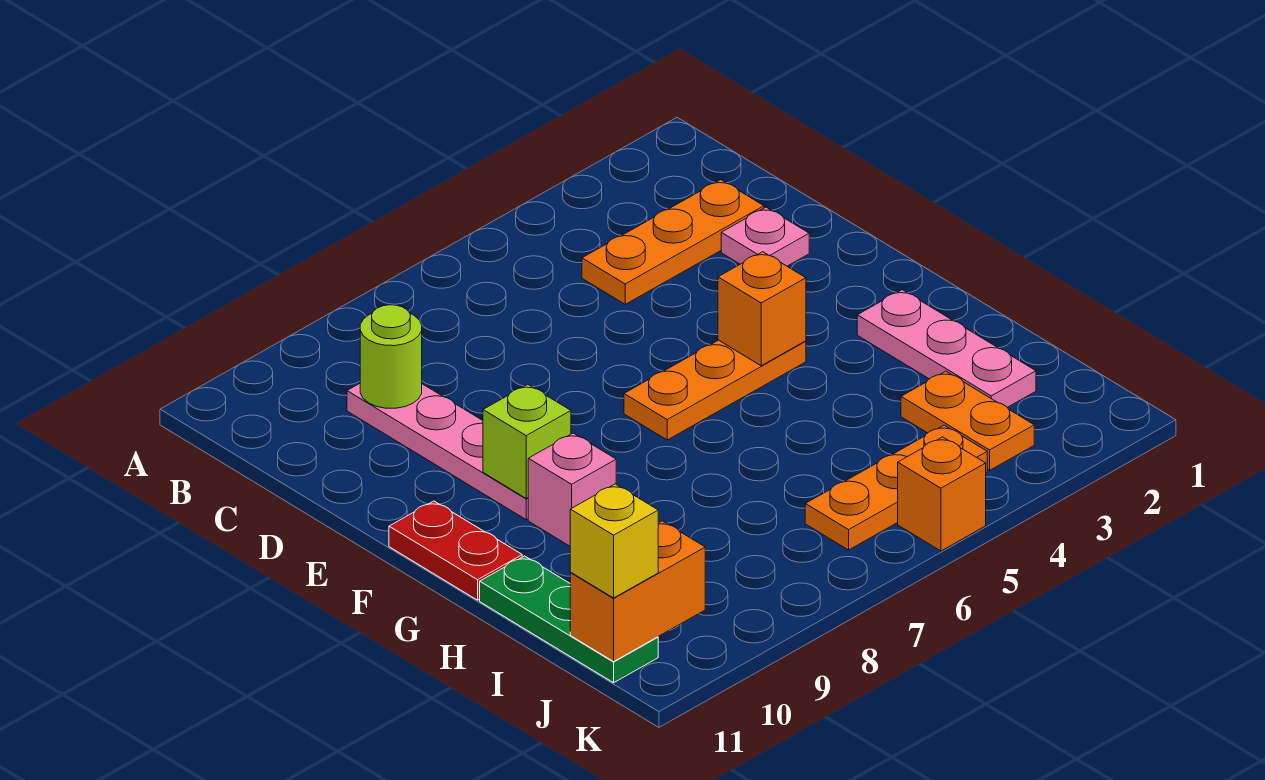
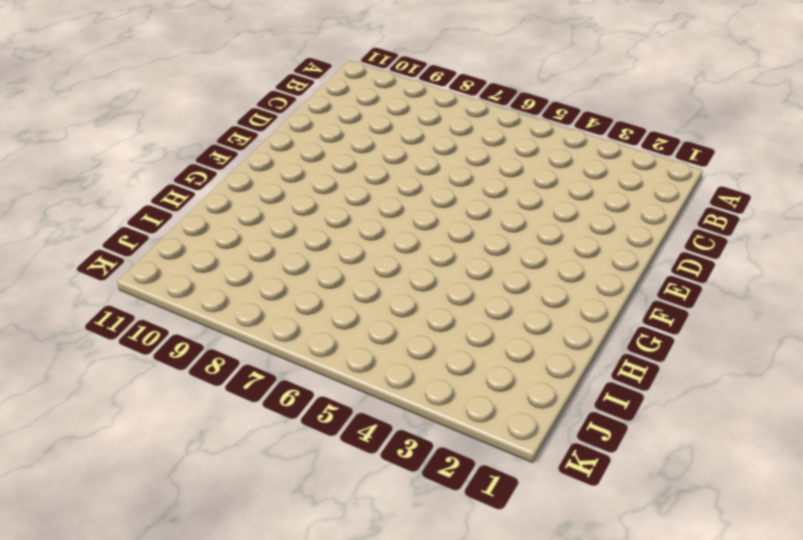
none -> orange plate C2:C4 level 1
none -> pink plate C9:F9 level 1
none -> pink plate D2 level 1

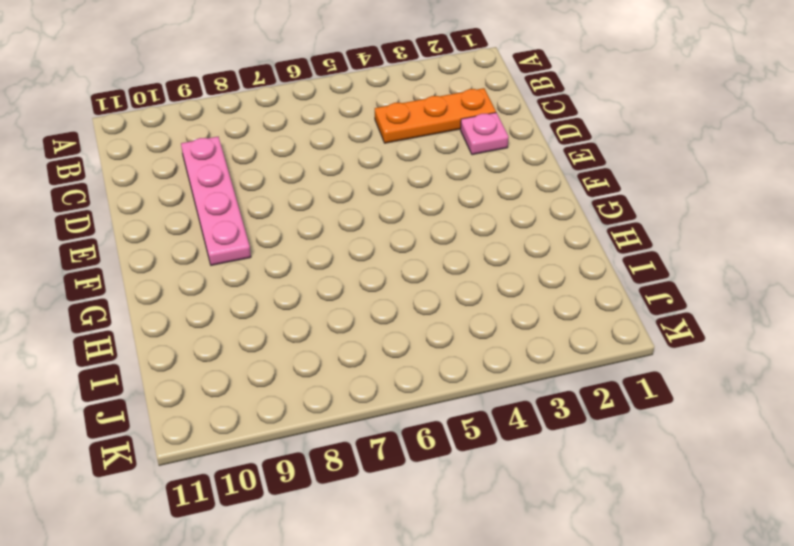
none -> orange plate F4:F6 level 1
none -> red plate F11:G11 level 1
none -> pink plate G2:I2 level 1

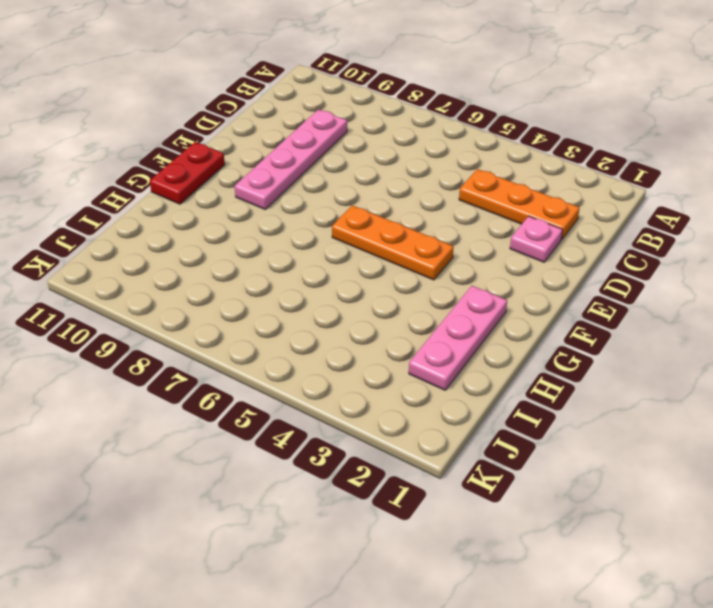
none -> pink brick G9 level 1
none -> green plate H11:J11 level 1
none -> orange plate I3:J3 level 1

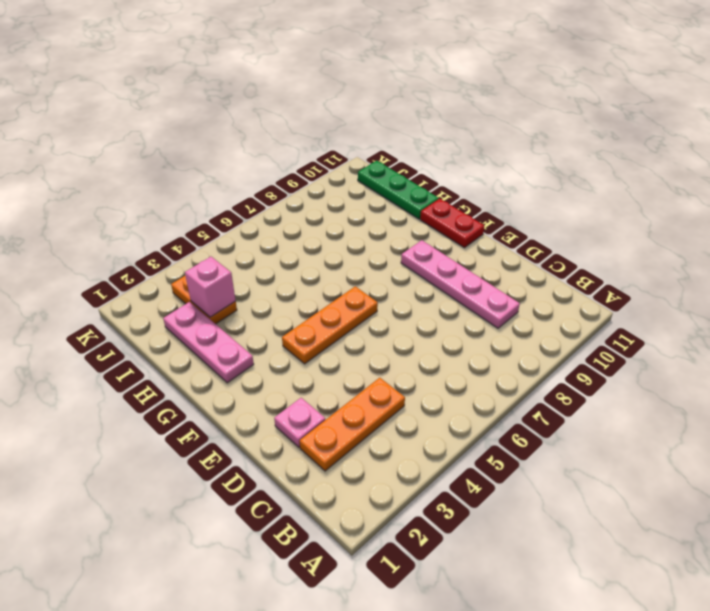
pink brick I3 level 2 -> pink brick G9 level 1
none -> orange plate J4:J6 level 1
none -> orange brick K5 level 1
none -> lime round brick C9 level 2

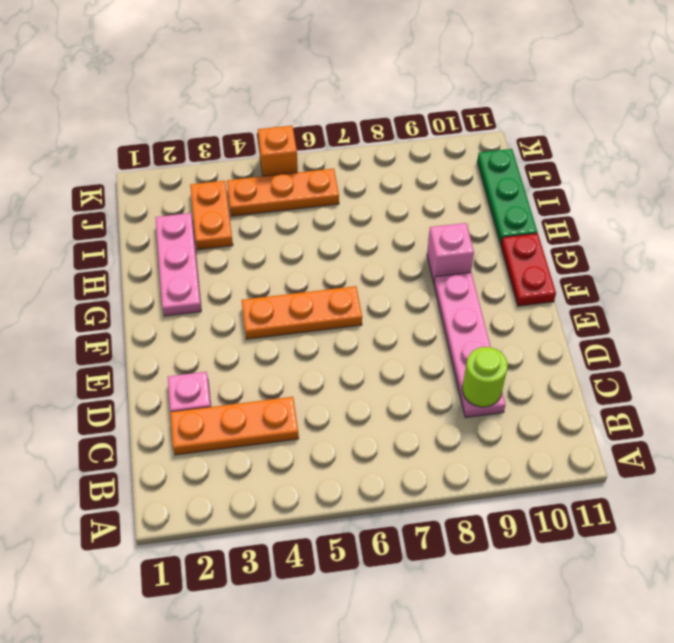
none -> orange brick F4 level 2
none -> lime brick F9 level 2
none -> orange brick J10:J11 level 2

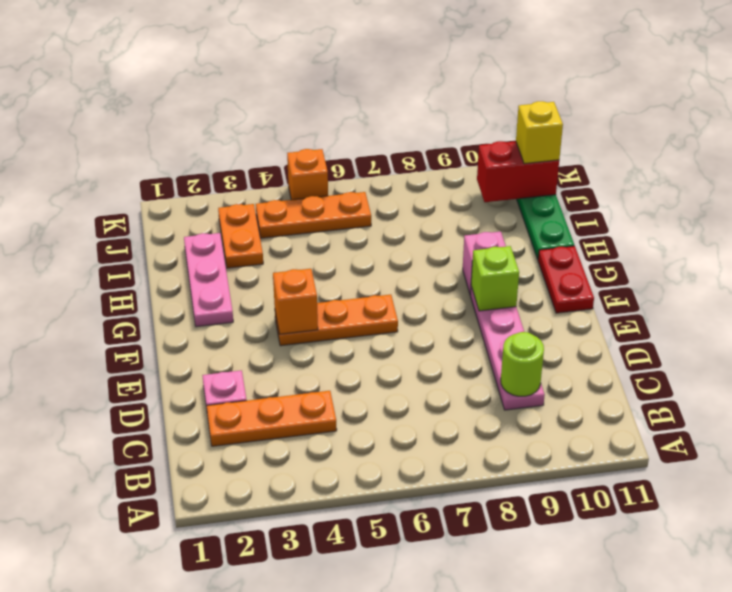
red brick J10:J11 level 2 -> orange brick J10:J11 level 2

